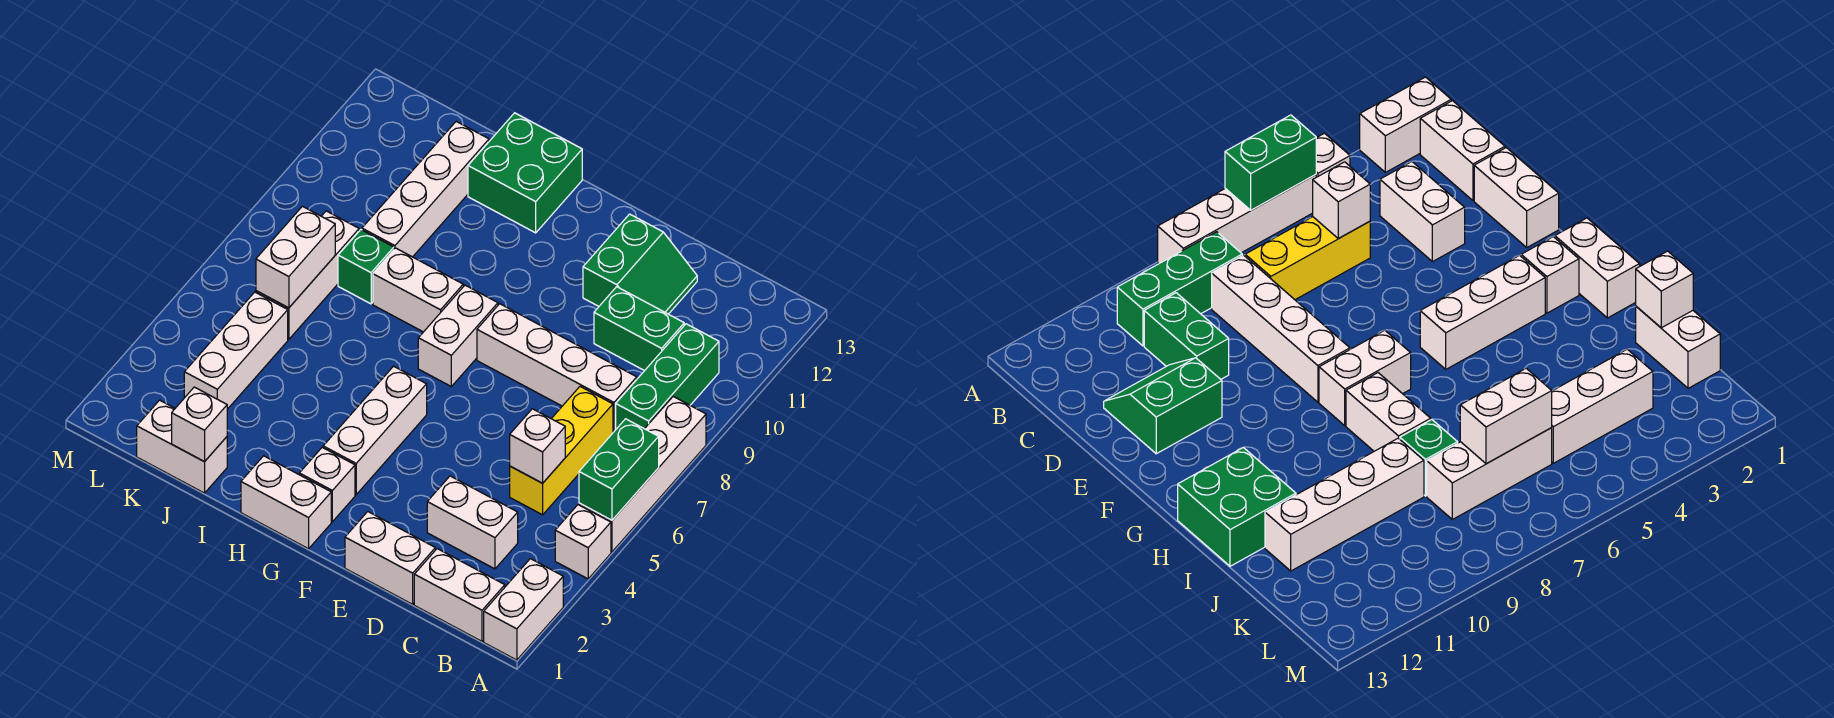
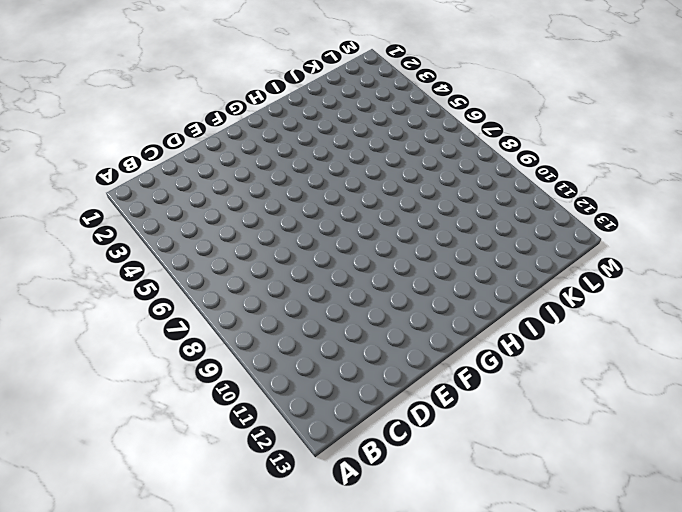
none -> white brick A1:A2 level 1
none -> white brick A4 level 1
none -> white brick A5:A8 level 1

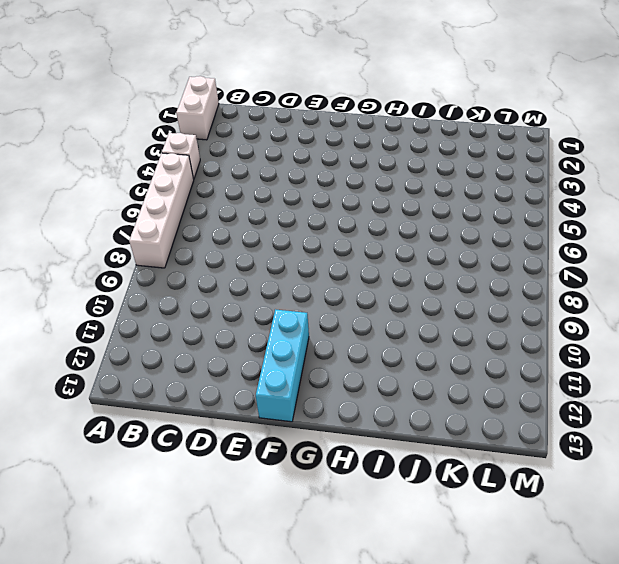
cyan brick F11:F13 level 1 -> none
none -> white brick B1:C1 level 1
none -> green brick B8:B10 level 1
none -> white brick C3:D3 level 1

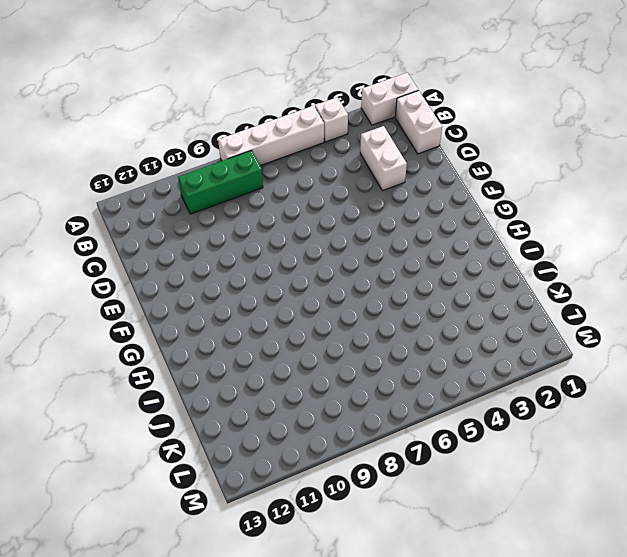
none -> yellow brick C5:C7 level 1
none -> white brick C8:F8 level 1
none -> green brick C10:D10 level 1

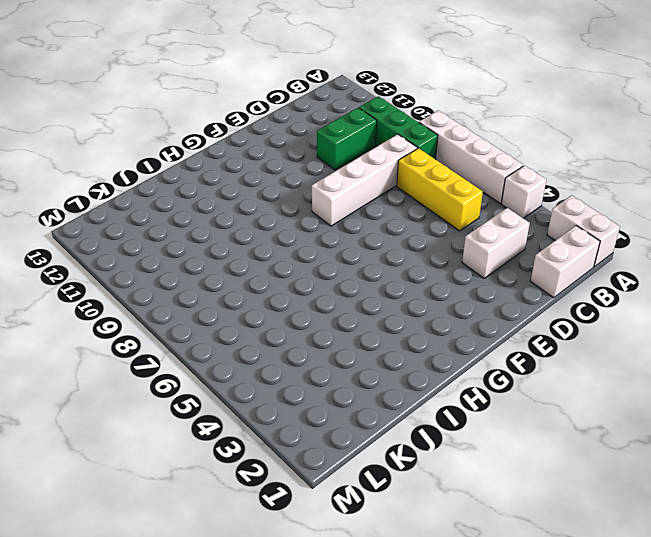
none -> white brick D1:E1 level 1
none -> green slope D11:E12 level 1 top E
none -> white brick G1:H1 level 1

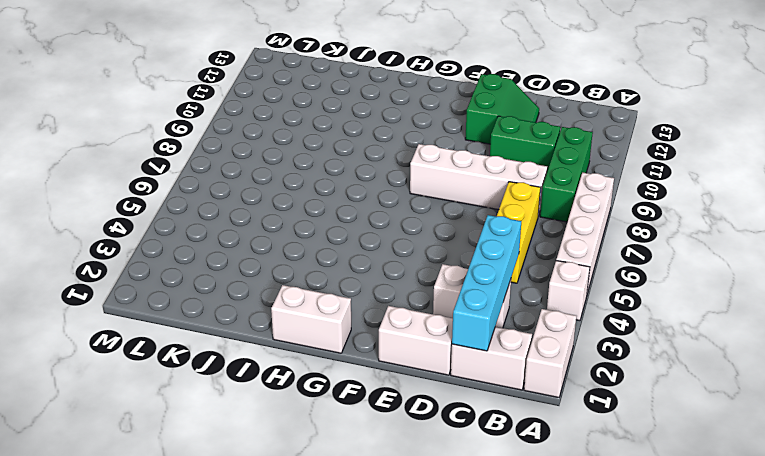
cyan brick C1:C4 level 2 -> none
none -> white brick G2 level 1
none -> white brick G3:G5 level 1
none -> white brick G7:G8 level 1

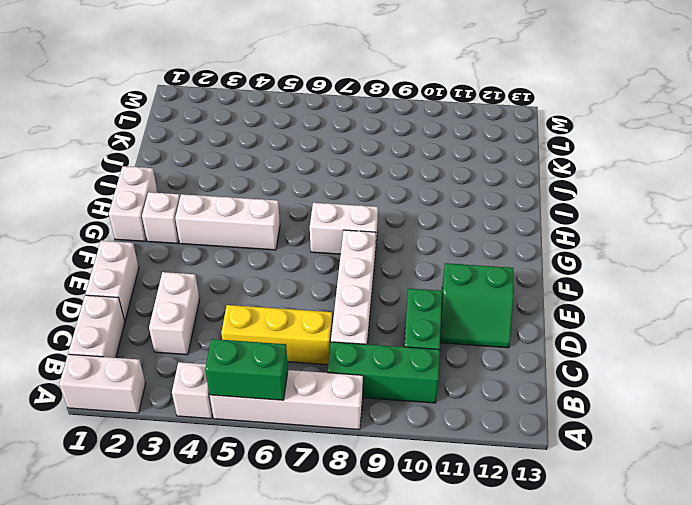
none -> white brick H8:I8 level 1
none -> green brick H12:I13 level 1
none -> white brick J1:K1 level 1

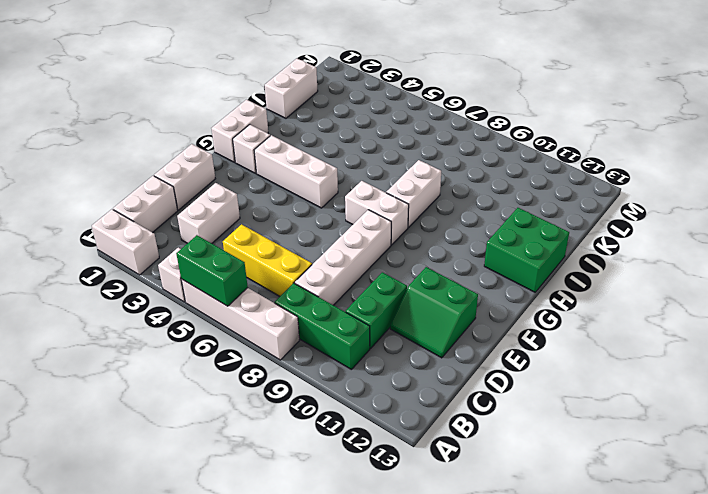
none -> green brick J8 level 1
none -> white brick J9:J12 level 1
none -> white brick K3:K5 level 1

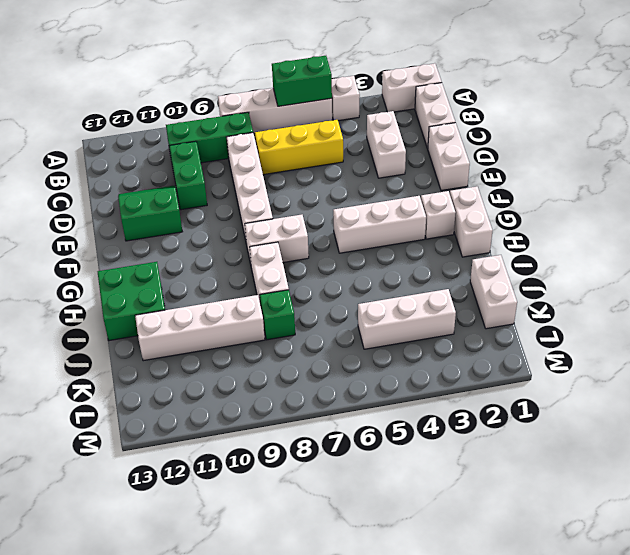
none -> white brick K6:K8 level 1
none -> white brick C5 level 2
none -> white brick J1 level 2

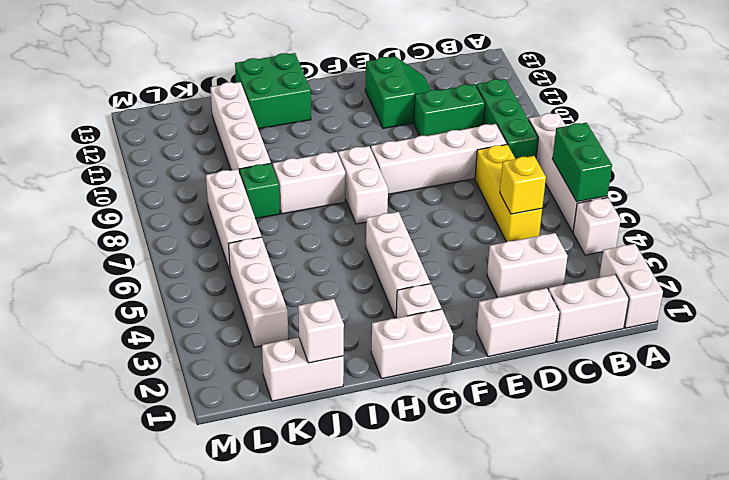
yellow brick C5 level 2 -> white brick C5 level 2
none -> white brick K6:K7 level 2

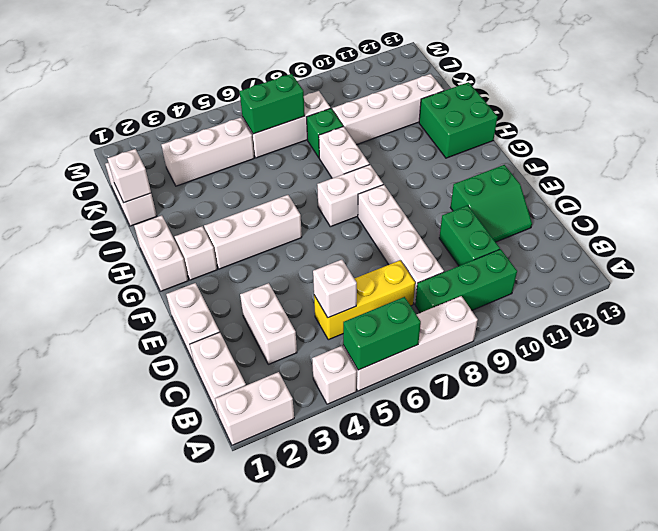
green brick K6:K7 level 2 -> white brick K6:K7 level 2

